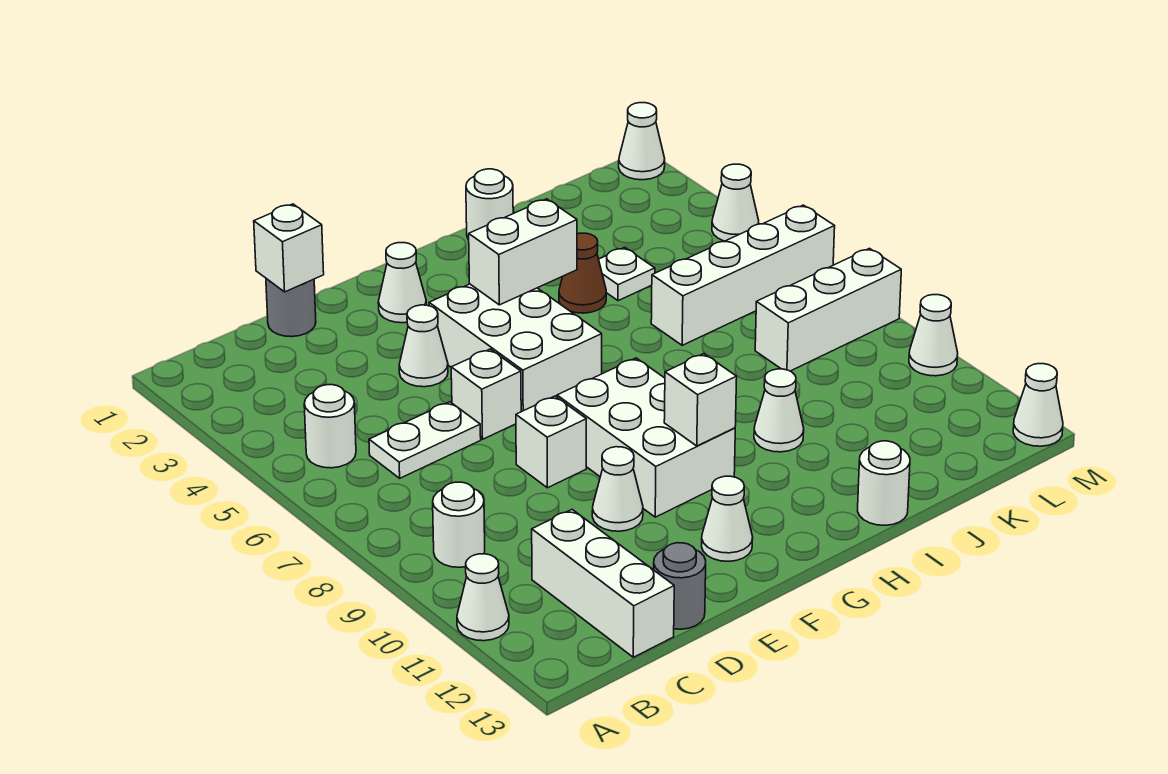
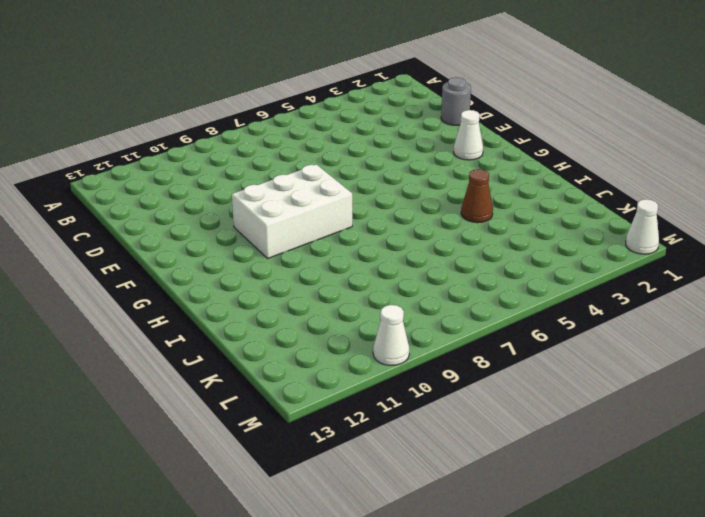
none -> white cone A11 level 1
none -> white round brick B5 level 1
none -> white round brick B9 level 1

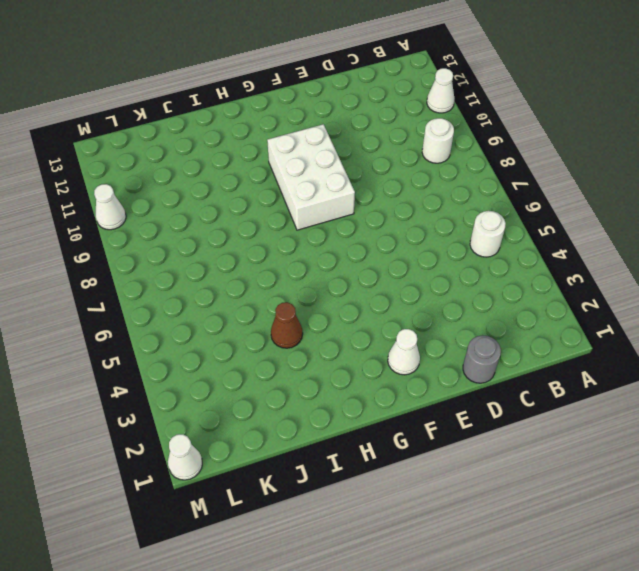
none -> white plate C6:D6 level 1
none -> white brick C11:C13 level 1
none -> grey round brick D13 level 1

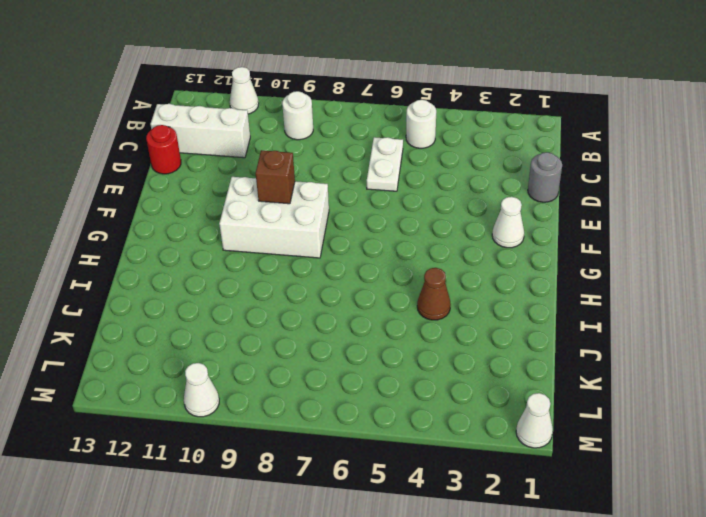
red round brick D13 level 1 -> grey round brick D13 level 1
brown brick F9 level 2 -> none
none -> white cone E4 level 1
none -> white brick E6 level 1
none -> white brick E8 level 1

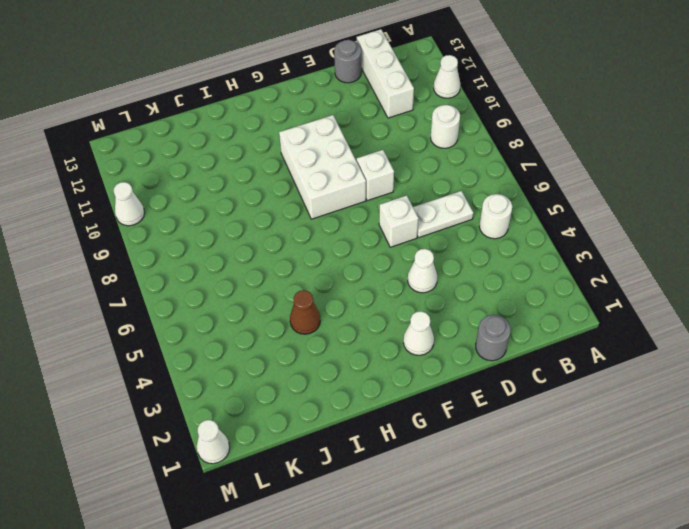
none -> white cone E10 level 1
none -> white brick F4:G6 level 1
none -> white cone F12 level 1

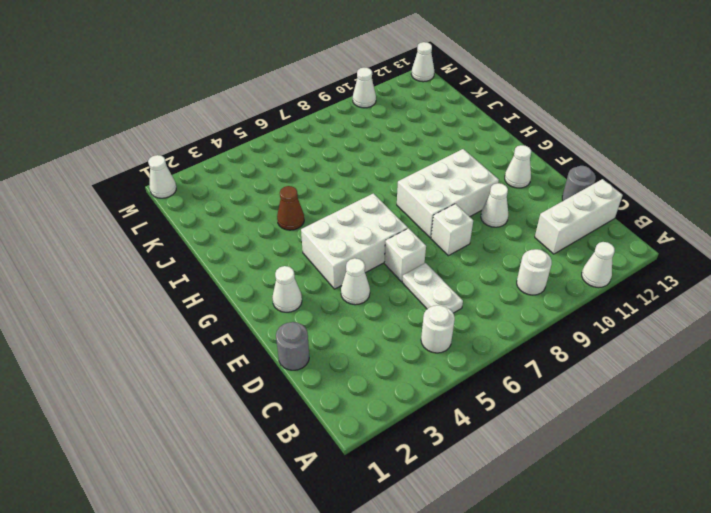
none -> white round brick I1 level 1
none -> white cone I10 level 1
none -> white round brick I13 level 1

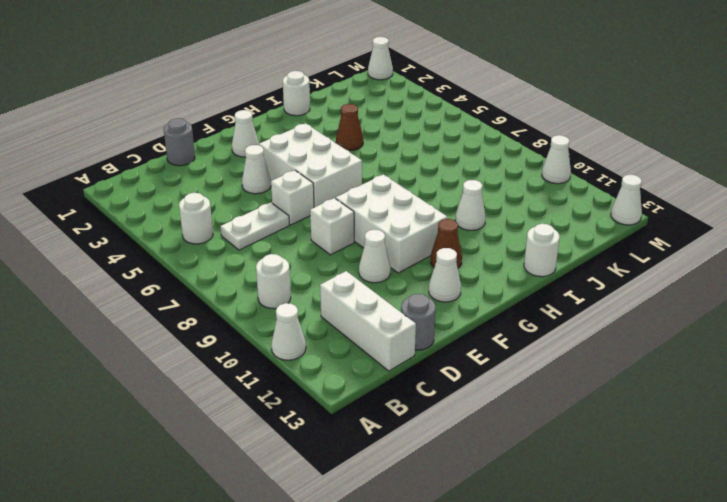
brown cone G11 level 1 -> none
none -> white plate J4 level 1
none -> white brick J6:M6 level 1
none -> white brick K8:M8 level 1

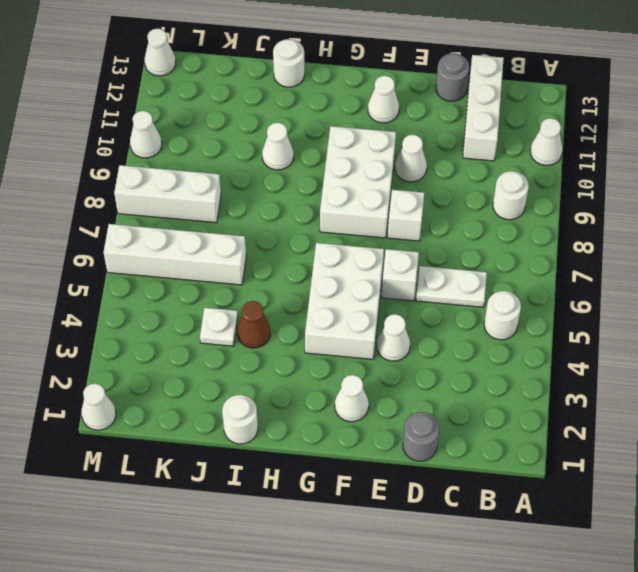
none -> white cone M4 level 1
none -> white brick D1 level 2
none -> white brick G4:H4 level 2

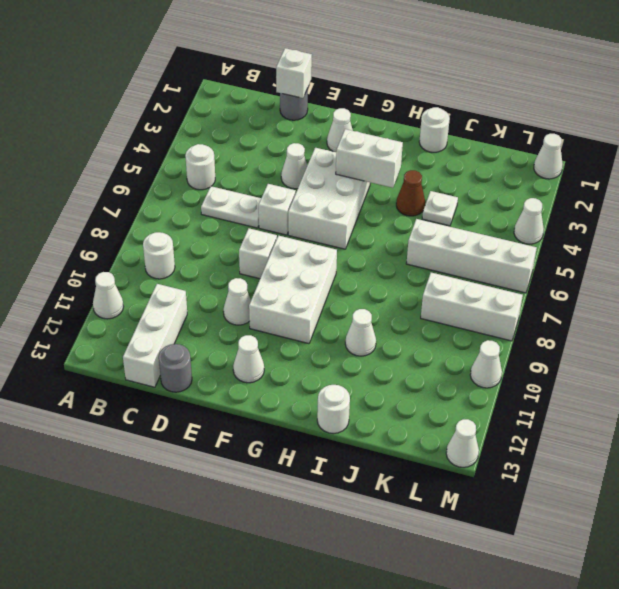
none -> white brick G10 level 2

